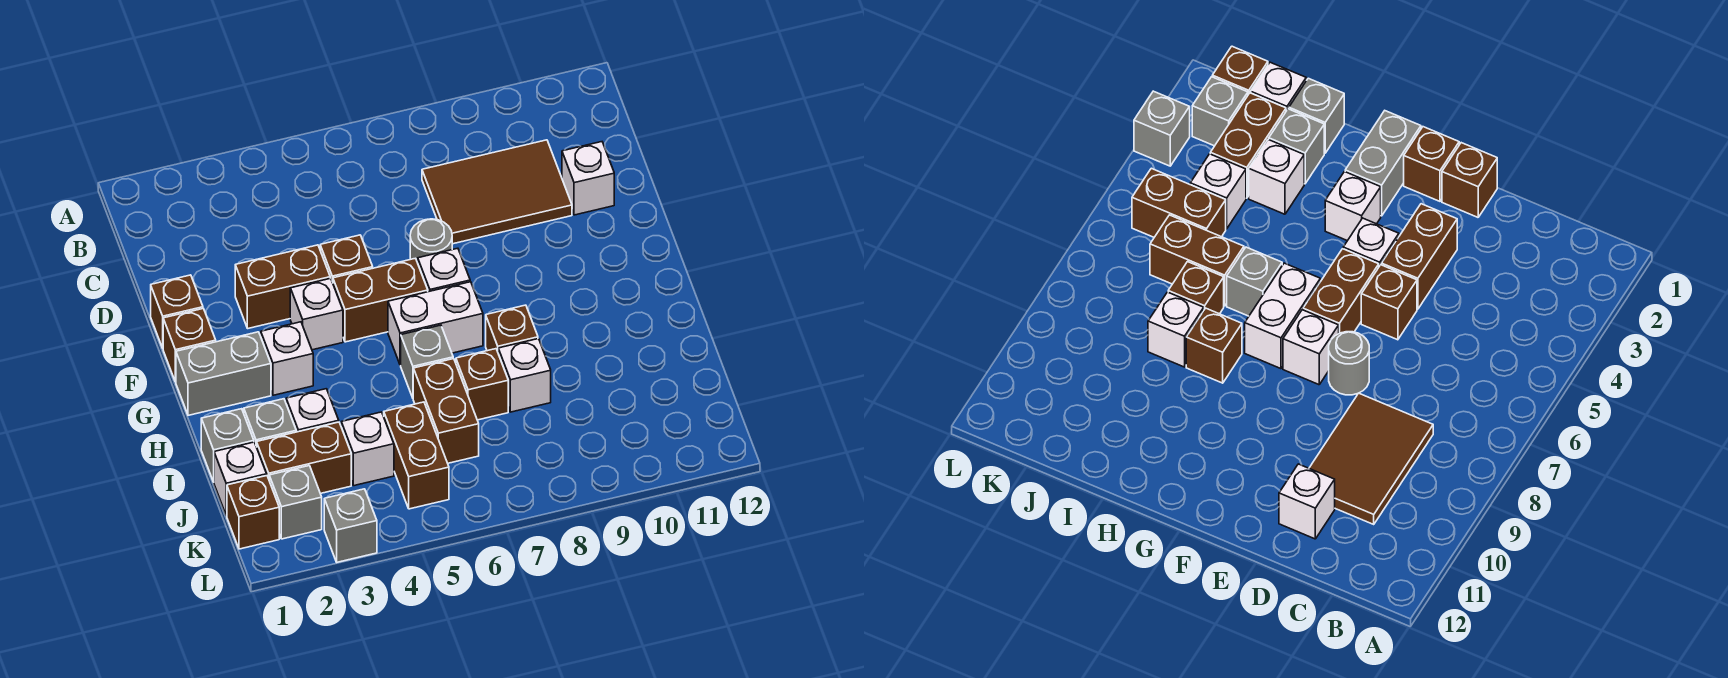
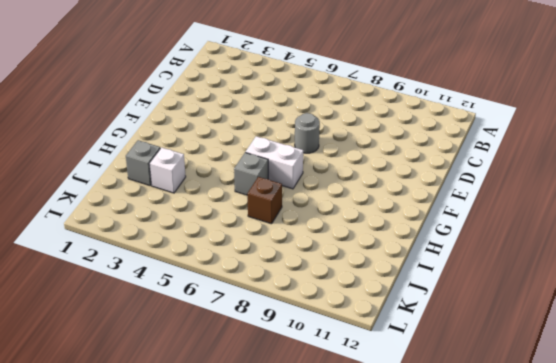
none -> brown tile C8:D10 level 1
none -> white brick D11 level 1
none -> brown brick E1 level 1

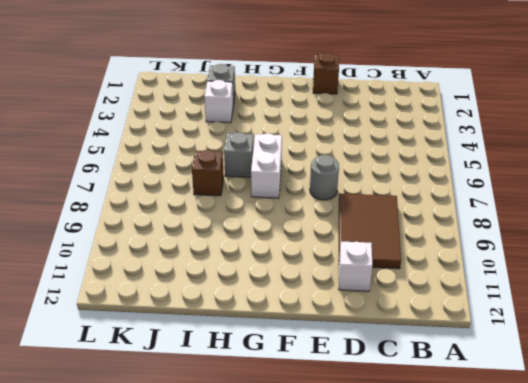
none -> brown brick E3:E4 level 1
none -> brown brick E5 level 1
none -> brown brick F1 level 1

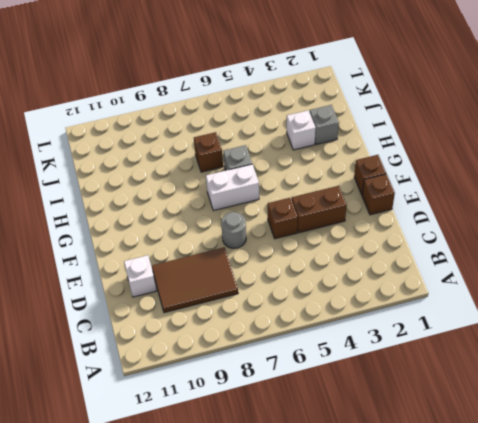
none -> white brick F4 level 1
none -> brown brick F5:F6 level 1
none -> white brick F7 level 1

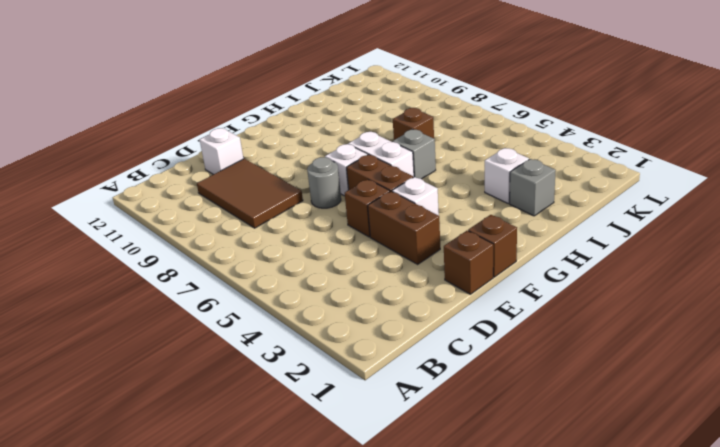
none -> grey brick G1:G2 level 1
none -> white brick G3 level 1
none -> brown brick H8 level 1

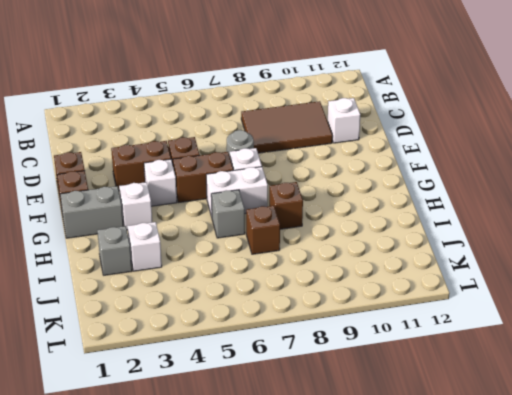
none -> grey brick I1 level 1
none -> brown brick I6:J6 level 1
none -> white brick I8 level 1

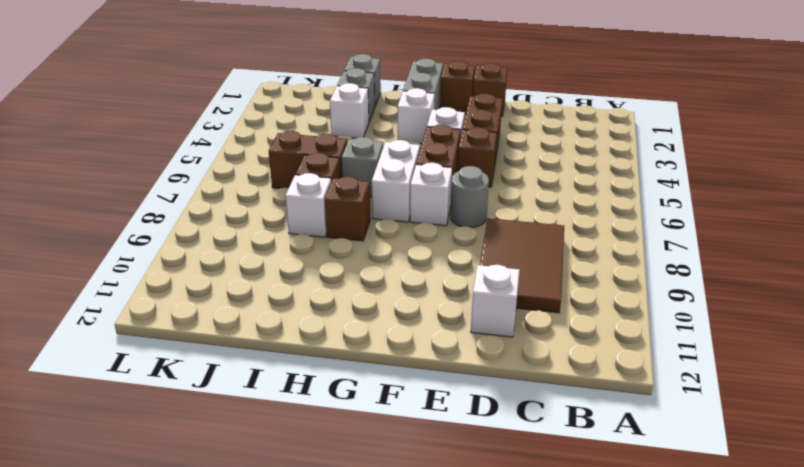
none -> white brick J1 level 1
none -> brown brick J2:J3 level 1
none -> white brick J4 level 1

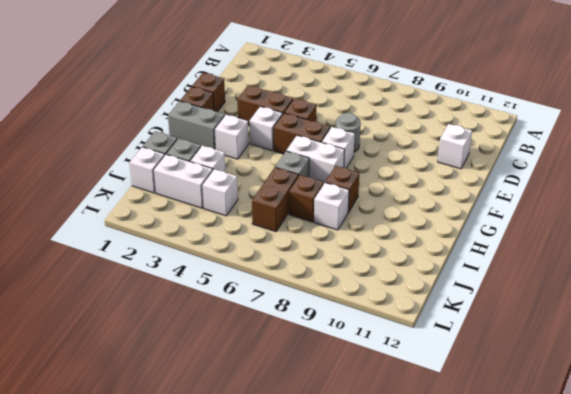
white brick J2:J3 level 1 -> brown brick J2:J3 level 1
none -> brown tile C8:D10 level 1
none -> brown brick J5:K5 level 1
none -> brown brick K1 level 1

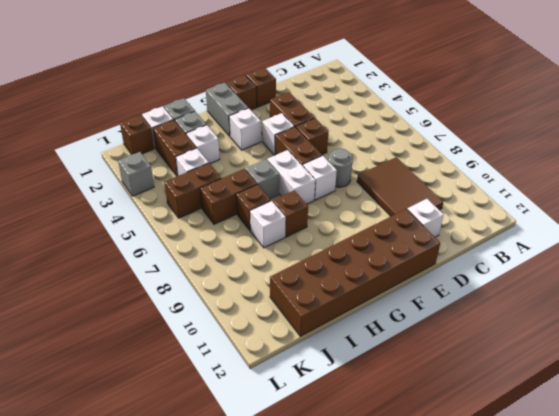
brown brick E11:J12 level 1 -> none
none -> grey brick K2 level 1

